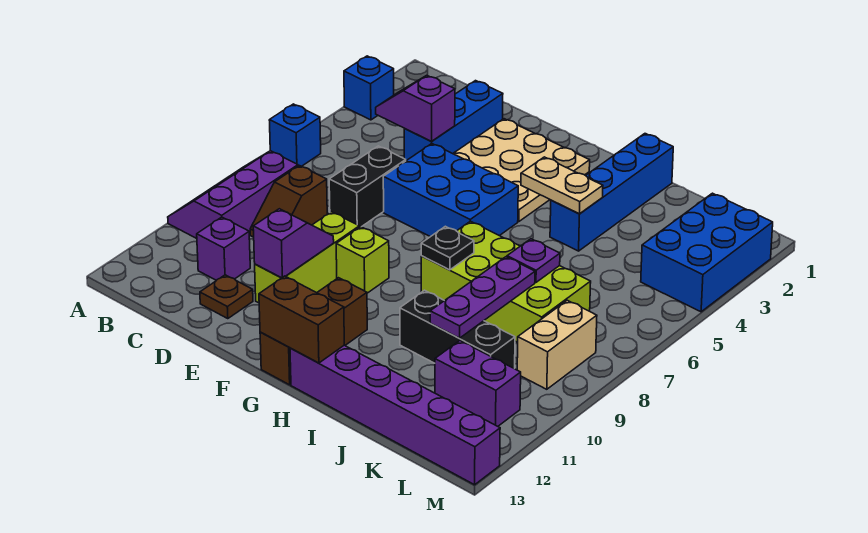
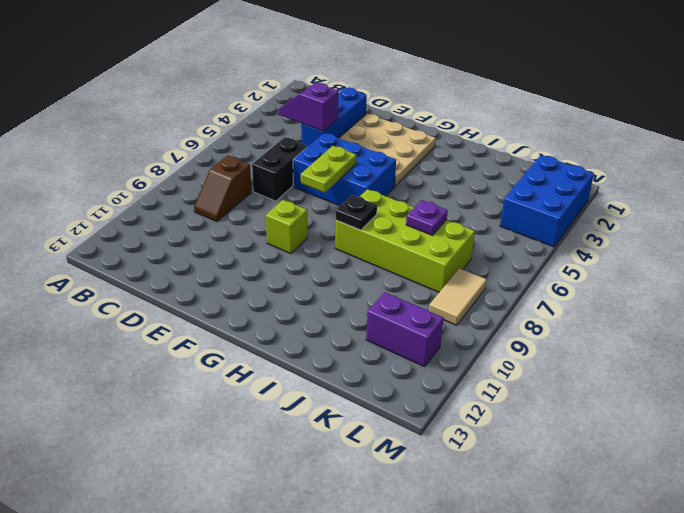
lime plate F6:F7 level 2 -> none
tan tile L8:L9 level 1 -> tan brick L8:L9 level 1
none -> blue brick A3 level 1
none -> blue brick A6 level 1
none -> purple slope A8:B10 level 1 top B

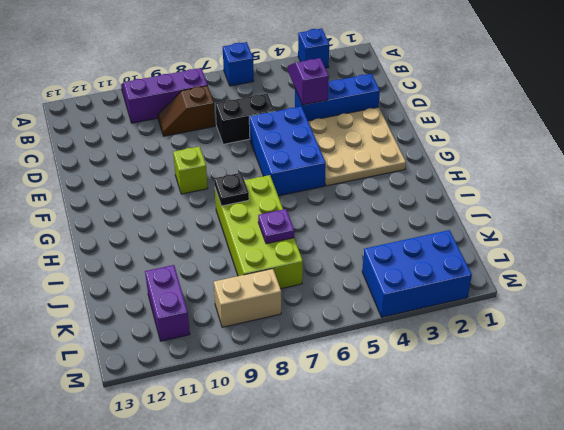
none -> purple brick C11 level 1
none -> brown plate D12 level 1
none -> lime brick E9:E11 level 1

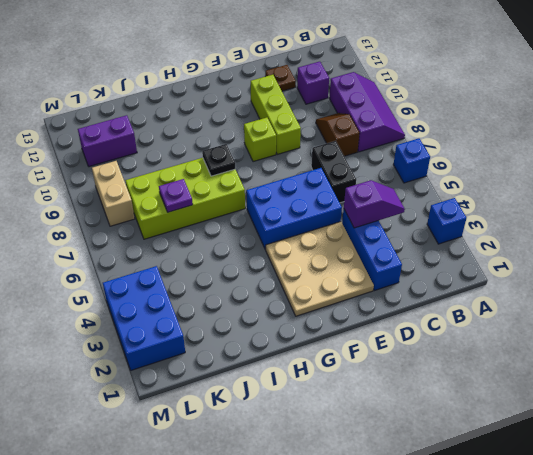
none -> brown brick G11:G13 level 1
none -> purple brick H13:M13 level 1
none -> blue brick I1:I4 level 1

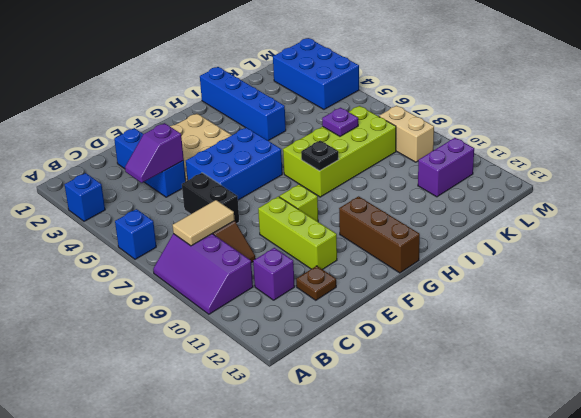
tan tile B8:C8 level 2 -> none
none -> purple brick H13:M13 level 1
none -> black brick I10:K10 level 1
none -> purple slope E10:E11 level 2 top 11

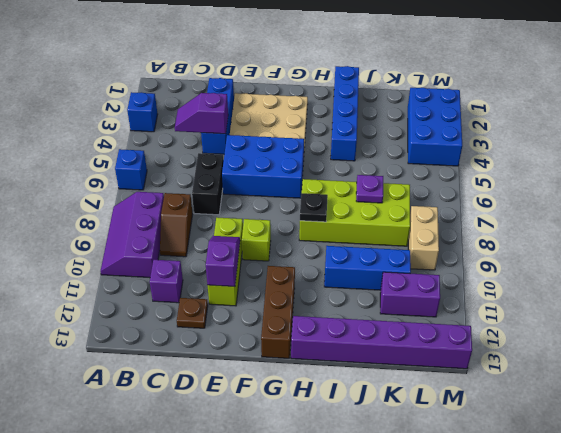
blue brick I10:K10 level 1 -> black brick I10:K10 level 1
none -> brown brick G13:H13 level 2
none -> tan plate H4:I4 level 2
none -> purple plate J8:J10 level 2

